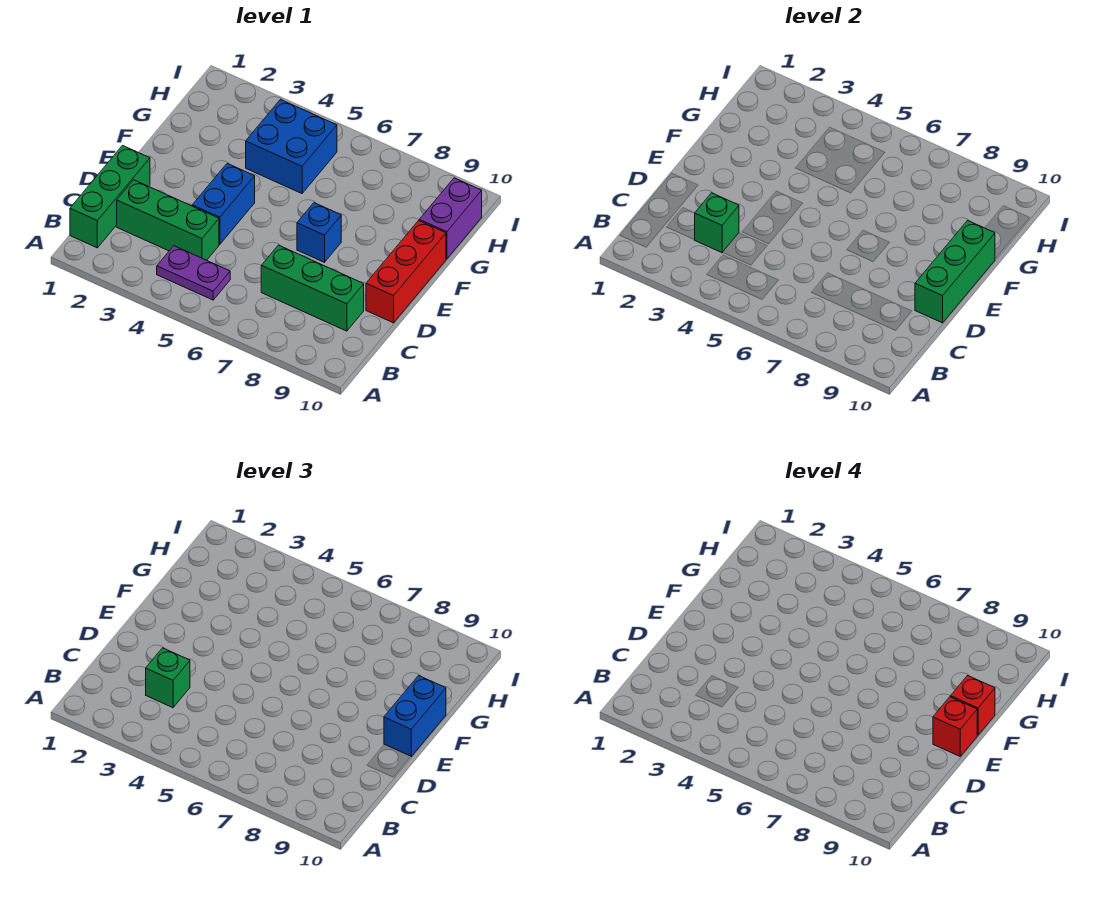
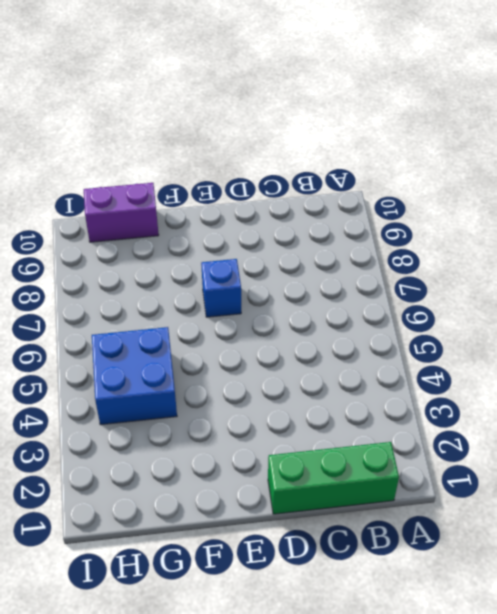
none -> purple plate B4:B5 level 1
none -> green brick C2:C4 level 1
none -> green brick C7:C9 level 1

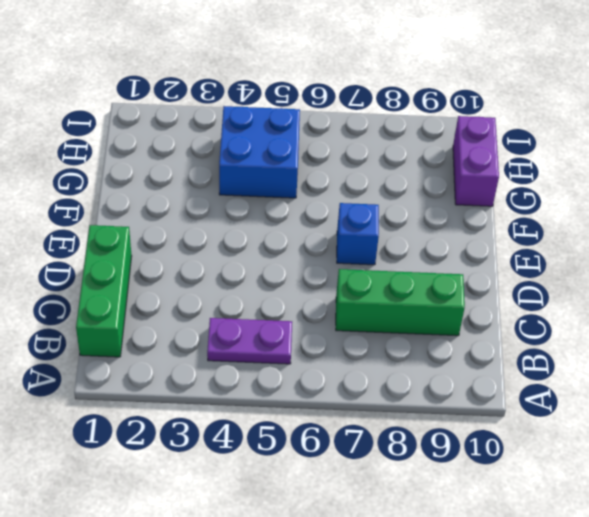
none -> green brick C2:C4 level 1
none -> blue brick D4:E4 level 1
none -> red brick D10:F10 level 1

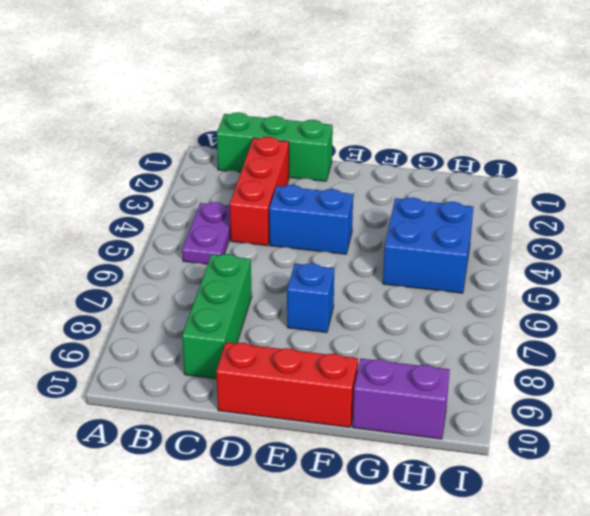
red brick C2:C4 level 1 -> green brick C2:C4 level 1
none -> green brick C3 level 2
none -> green brick D10:F10 level 2
none -> green brick C3 level 3

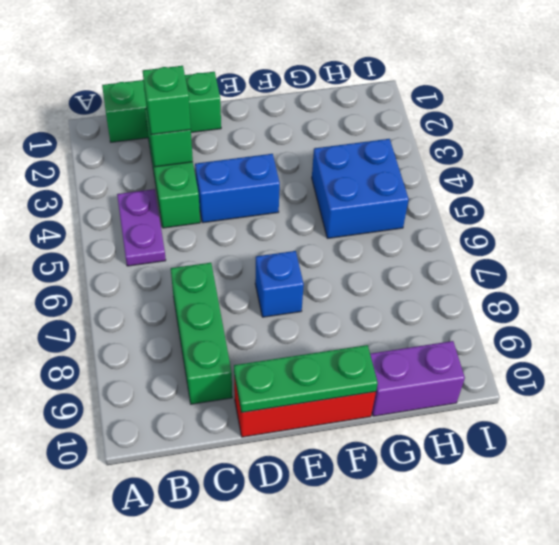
green plate D10:F10 level 2 -> green brick D10:F10 level 2
none -> blue brick E10:F10 level 3
none -> red brick E10 level 4
none -> red brick F10 level 4

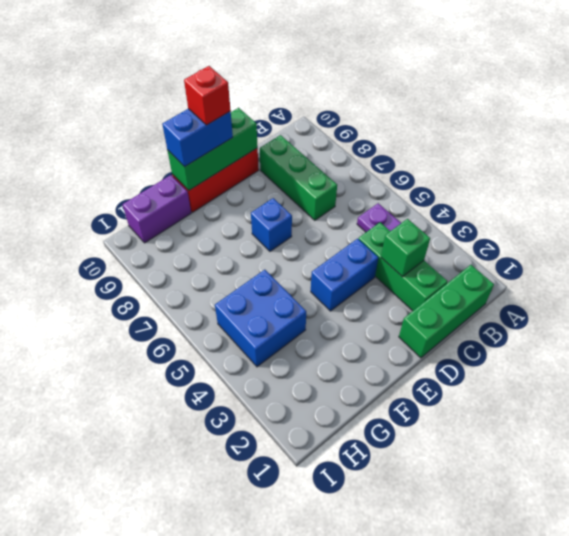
none -> green brick C3 level 3
none -> red brick F10 level 4

